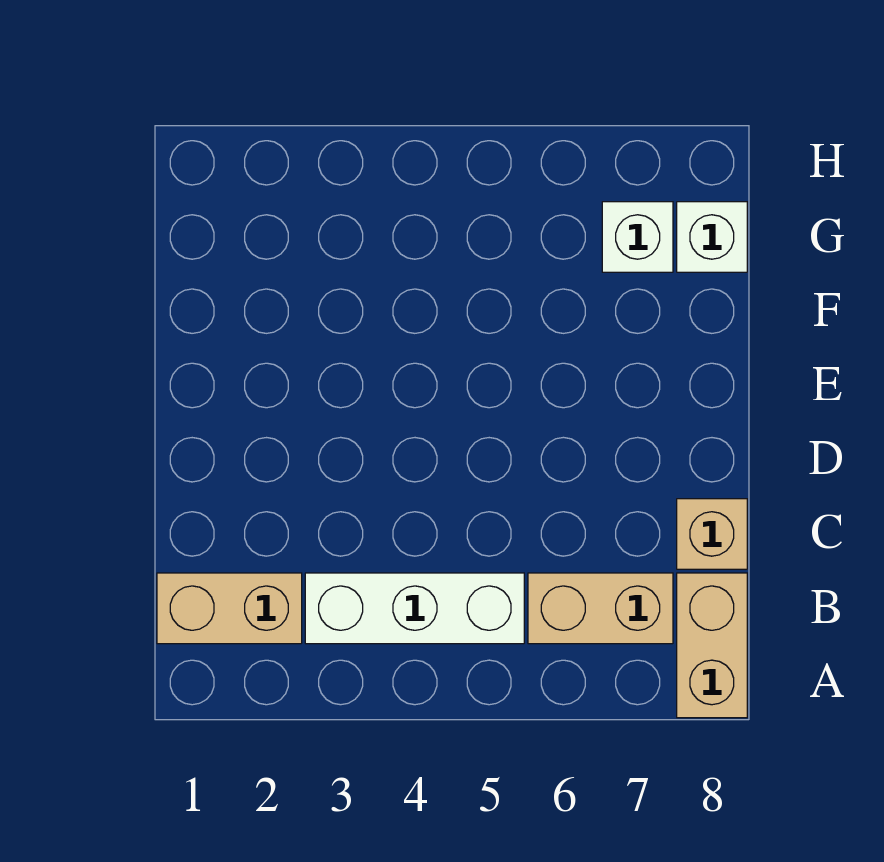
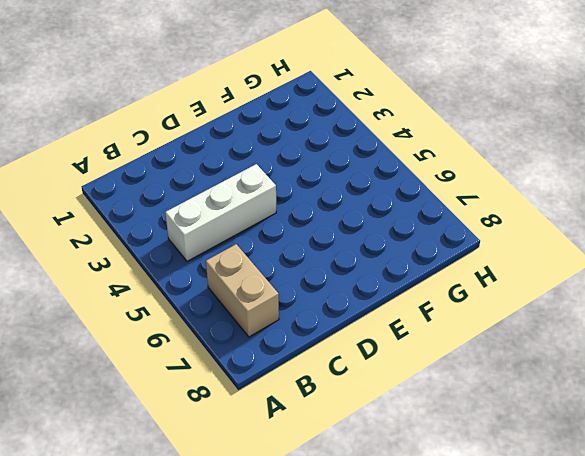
white brick B4:D4 level 1 -> white brick B3:B5 level 1
none -> tan brick A8:B8 level 1
none -> tan brick B1:B2 level 1

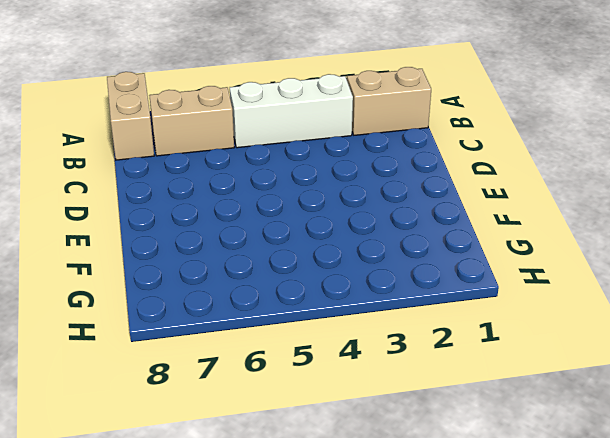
none -> tan brick C8 level 1
none -> white brick G7 level 1

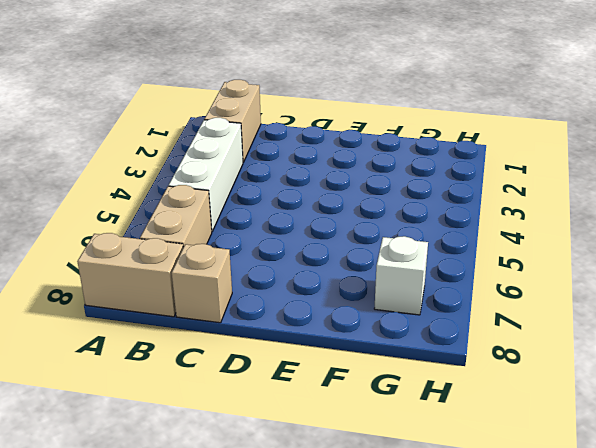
none -> white brick G8 level 1

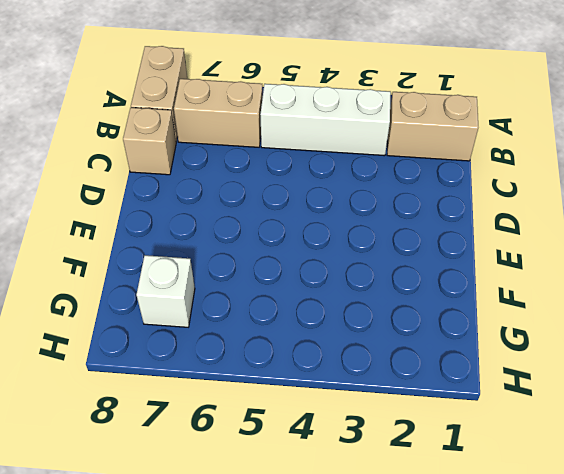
none -> white brick G8 level 1

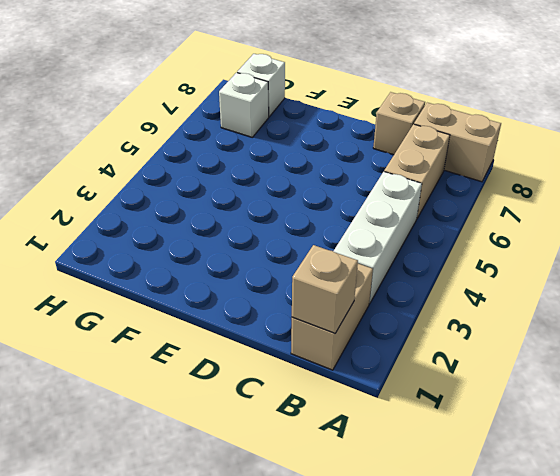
tan brick B1 level 2 -> none

